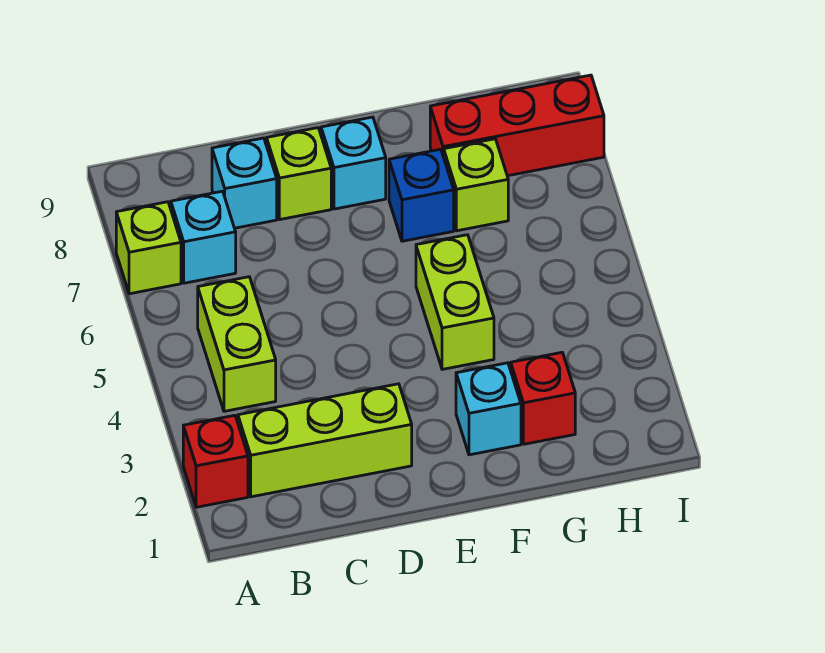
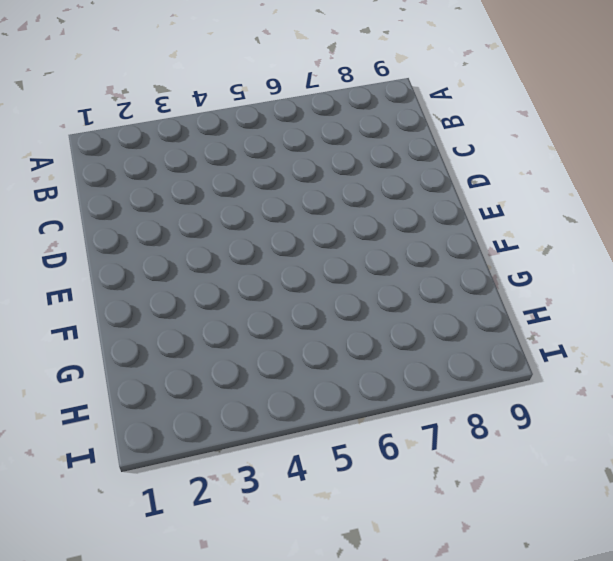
none -> red brick A2 level 1
none -> lime brick A7 level 1
none -> lime brick B2:D2 level 1

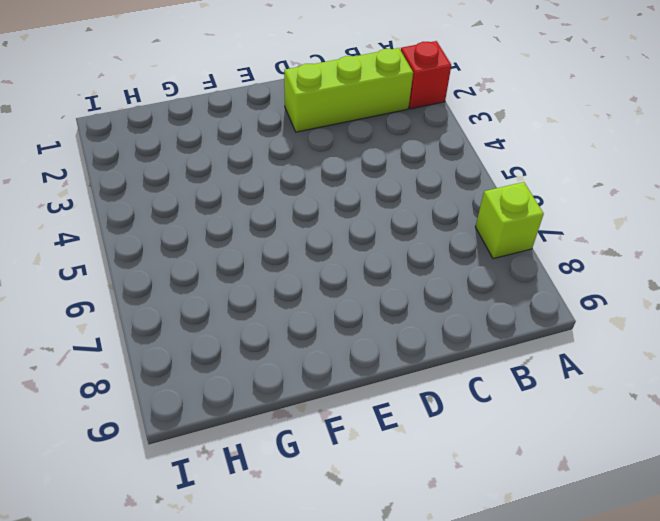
none -> lime brick B4:B5 level 1
none -> cyan brick B7 level 1
none -> cyan brick C8 level 1

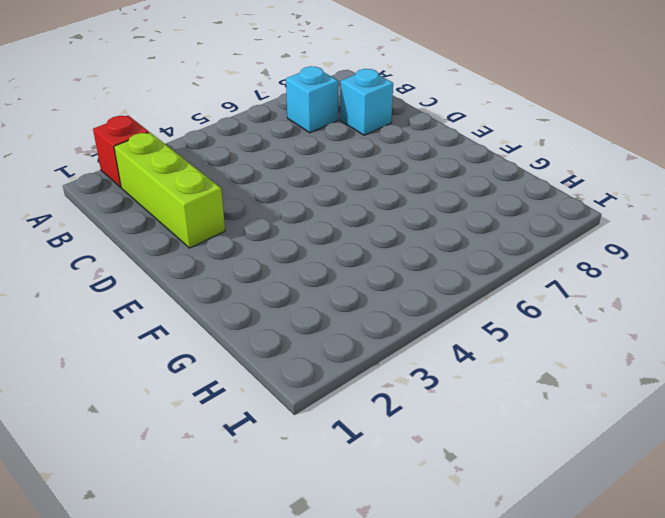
none -> lime brick A7 level 1
none -> lime brick B4:B5 level 1
none -> lime brick D8 level 1

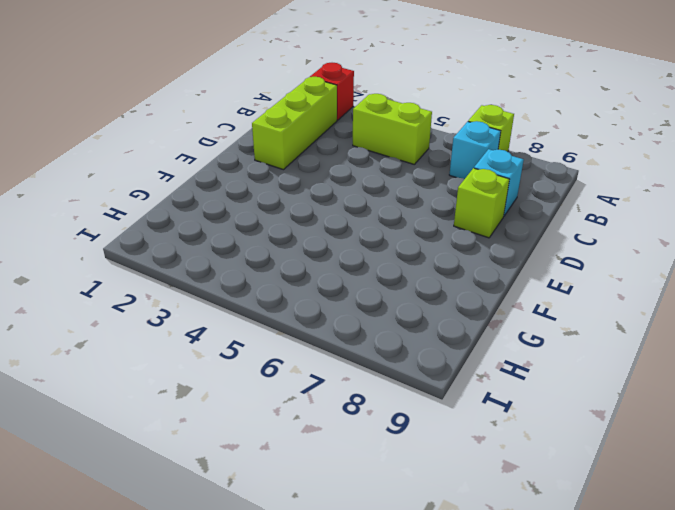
none -> cyan brick E8 level 1
none -> cyan brick F2 level 1
none -> lime brick F4:F5 level 1

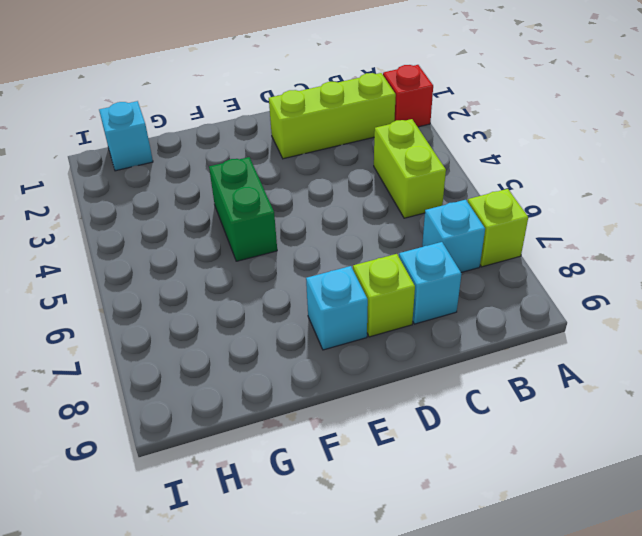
green brick F4:F5 level 1 -> lime brick F4:F5 level 1
cyan brick H1 level 1 -> cyan brick F2 level 1
none -> blue brick F7 level 1
none -> red brick G2 level 1
none -> lime brick G7 level 1

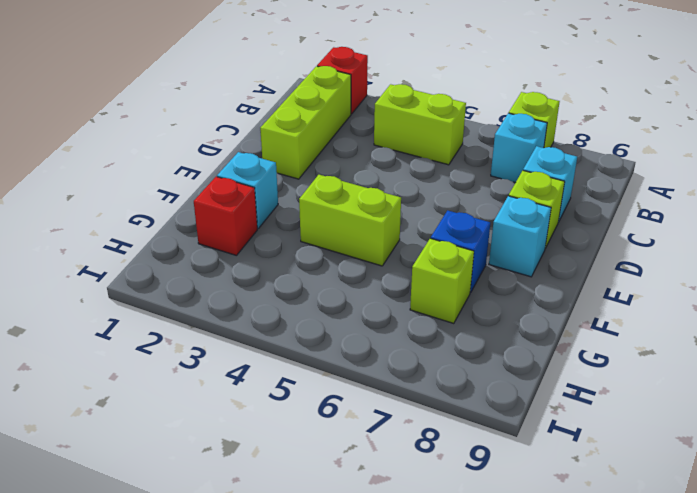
none -> red brick G8:I8 level 1

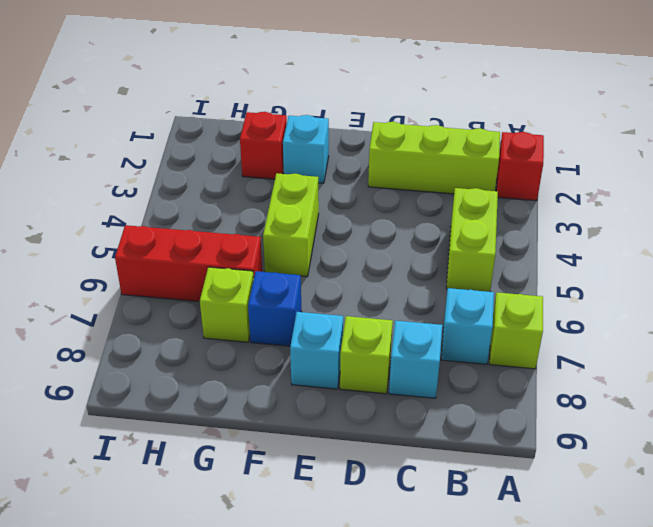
red brick G6:I6 level 1 -> red brick G8:I8 level 1

